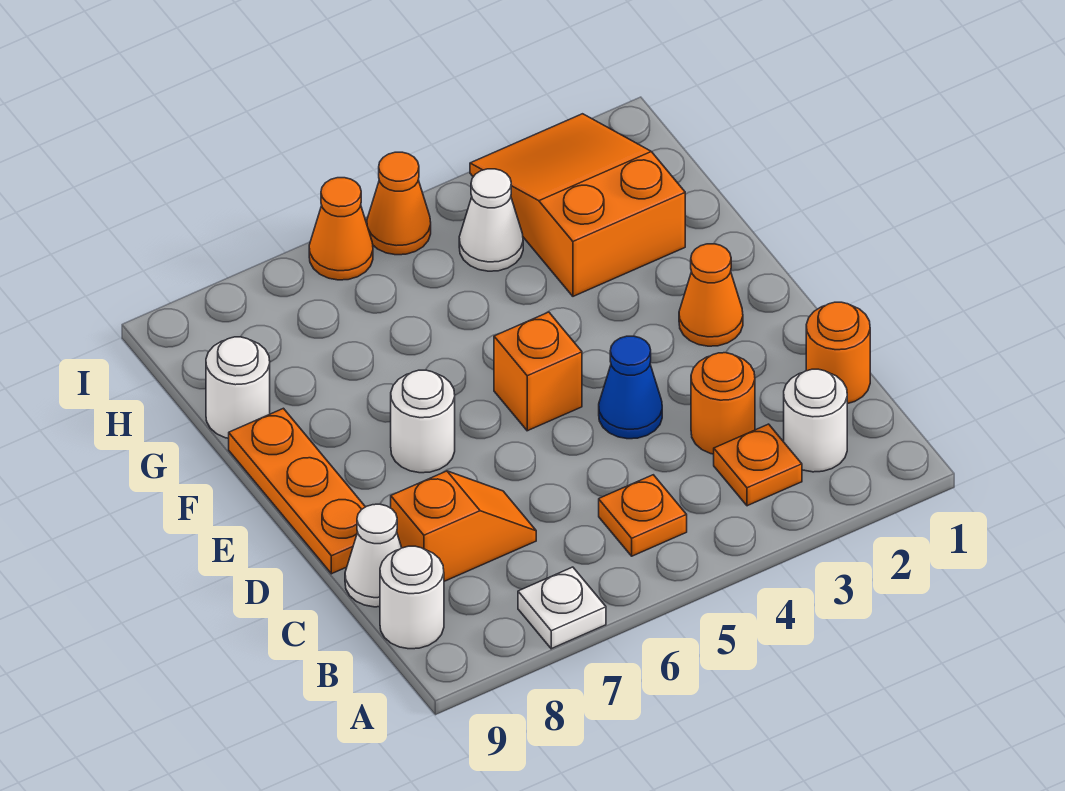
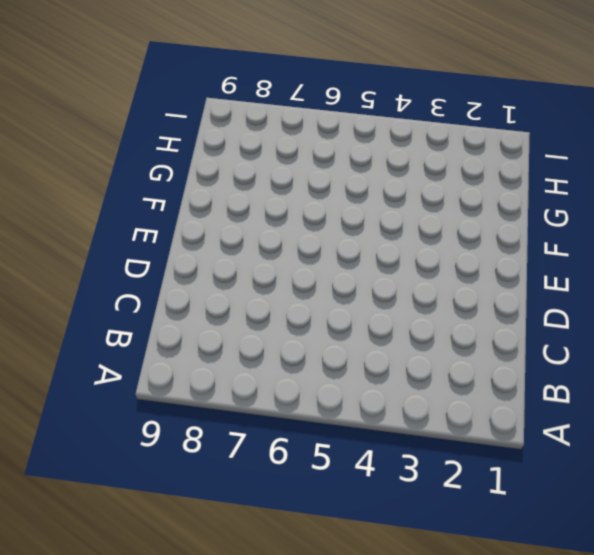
none -> white plate A7 level 1
none -> white round brick B2 level 1
none -> orange plate B3 level 1

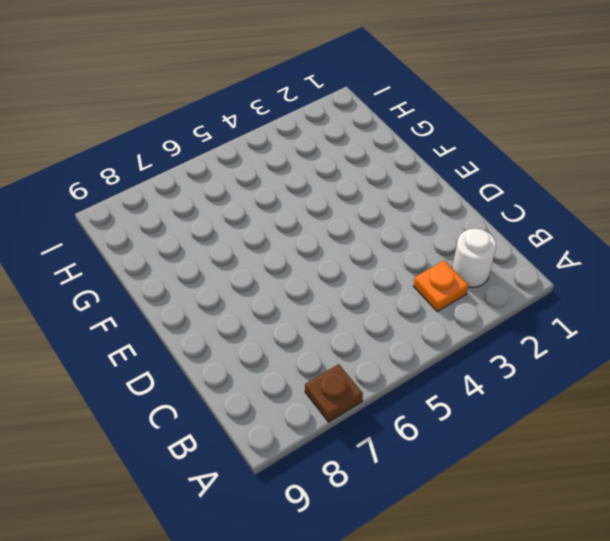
brown plate A7 level 1 -> white plate A7 level 1
none -> orange plate B5 level 1
none -> white round brick B9 level 1
none -> orange round brick C1 level 1

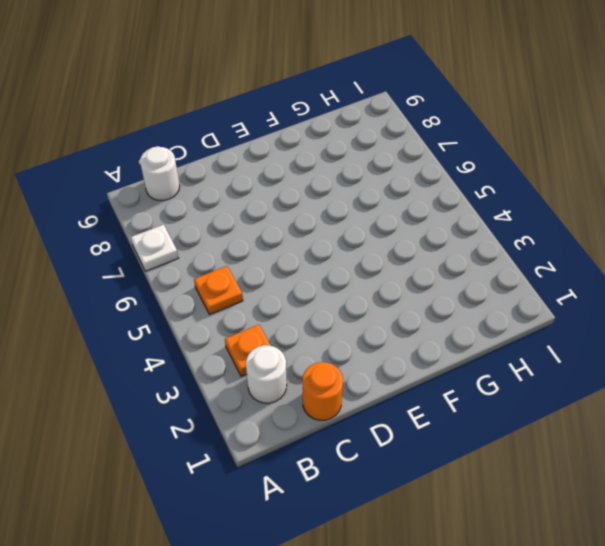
none -> orange round brick C3 level 1
none -> orange slope C7:C8 level 1 top 8
none -> white cone C9 level 1

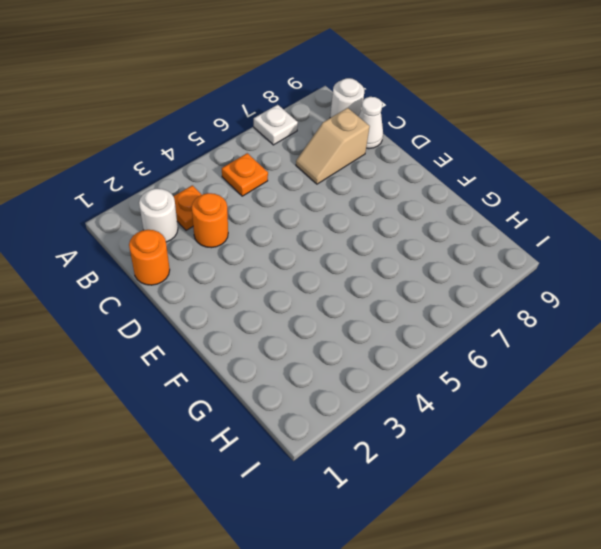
tan slope C7:C8 level 1 top 8 -> orange slope C7:C8 level 1 top 8
none -> blue cone D4 level 1
none -> orange plate D9:F9 level 1
none -> orange cone E2 level 1

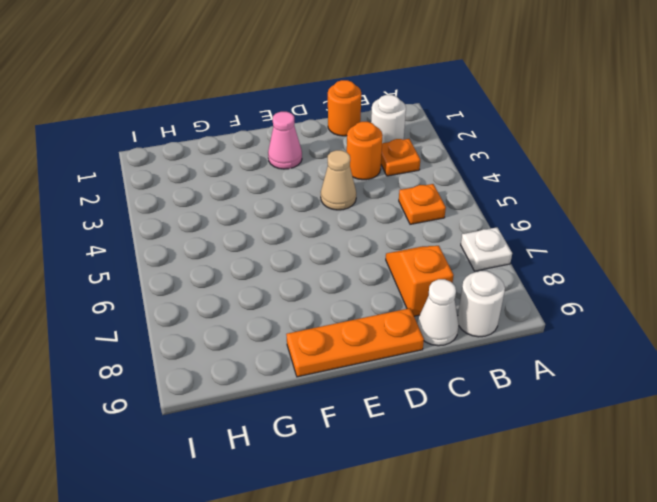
tan cone D4 level 1 -> blue cone D4 level 1
pink cone E2 level 1 -> orange cone E2 level 1
none -> orange brick E5 level 1
none -> white round brick E7 level 1
none -> orange slope G2:I3 level 1 top G

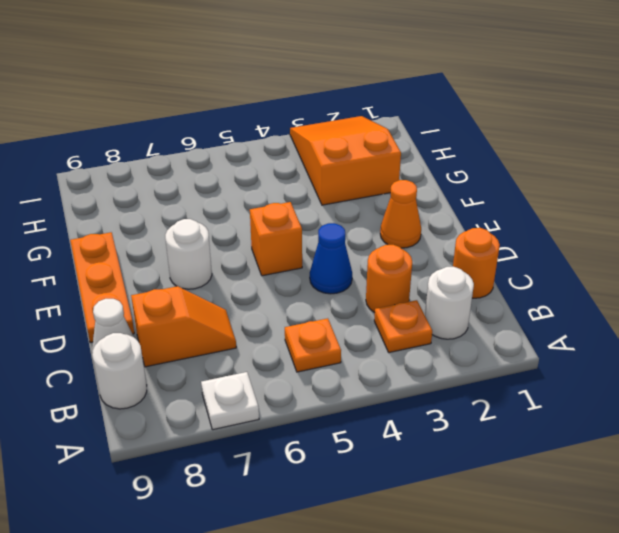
none -> white round brick G9 level 1
none -> white cone H4 level 1
none -> orange cone I5 level 1

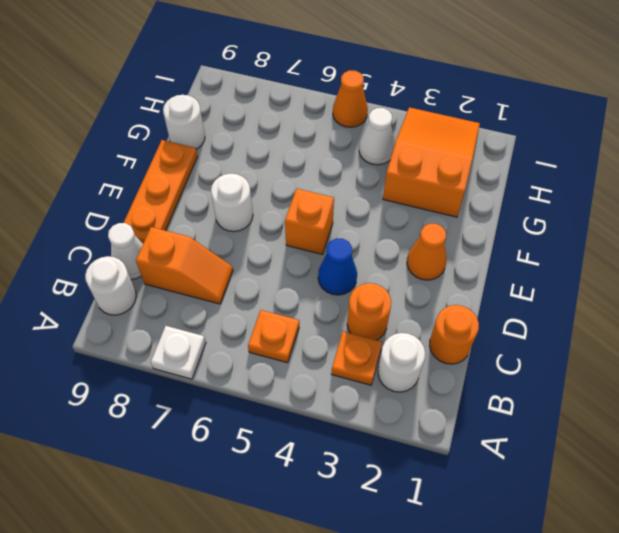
none -> orange cone I6 level 1

